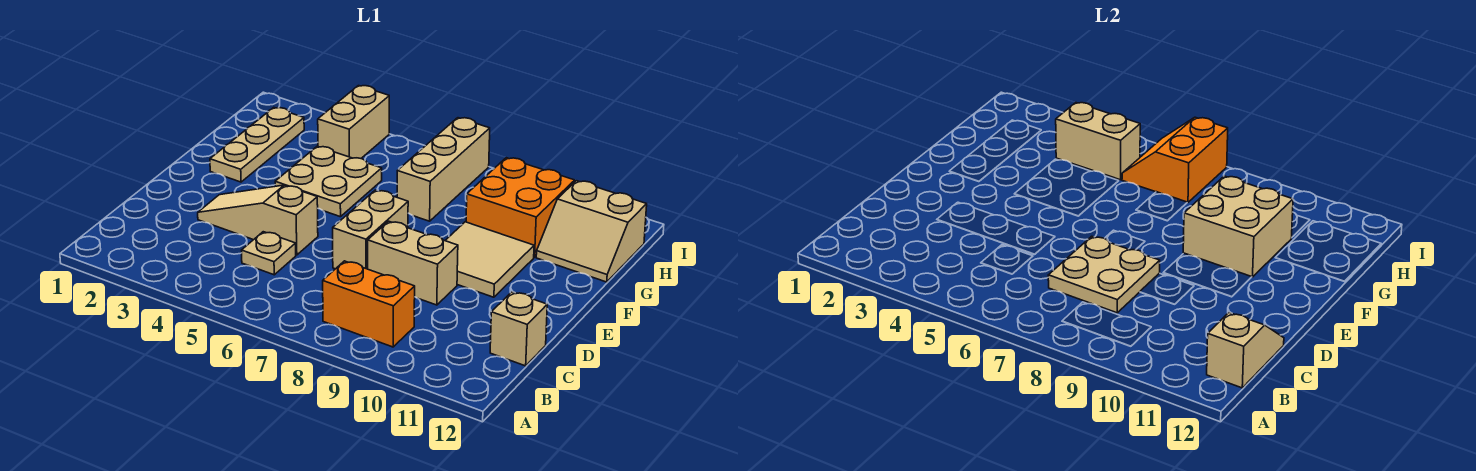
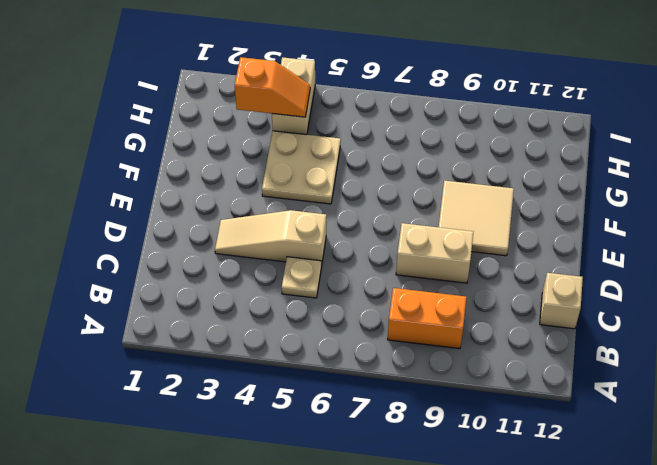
orange slope H3:H4 level 2 top 3 -> tan brick H4:H5 level 2
none -> tan brick D7:E7 level 1
none -> tan plate F2:H2 level 1
none -> tan brick G7:I7 level 1

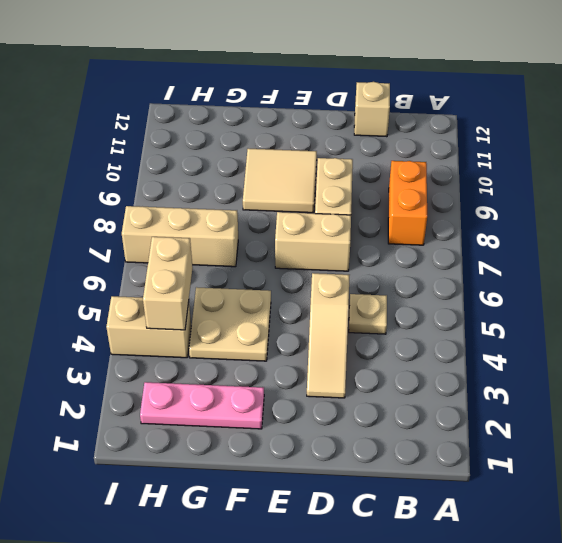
pink plate F2:H2 level 1 -> tan plate F2:H2 level 1
none -> orange brick G9:H10 level 1
none -> tan slope G11:H12 level 1 top H
none -> tan slope B12:C12 level 2 top B

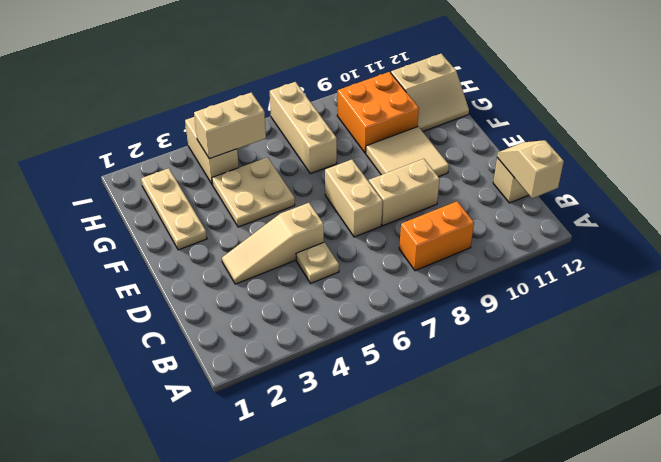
none -> tan plate C7:D8 level 2
none -> tan brick F9:G10 level 2
none -> orange slope H6:I7 level 2 top 7

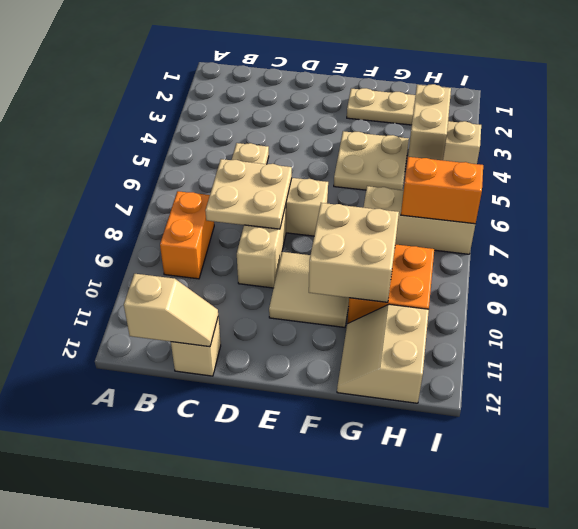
none -> tan slope D3:D5 level 1 top 5

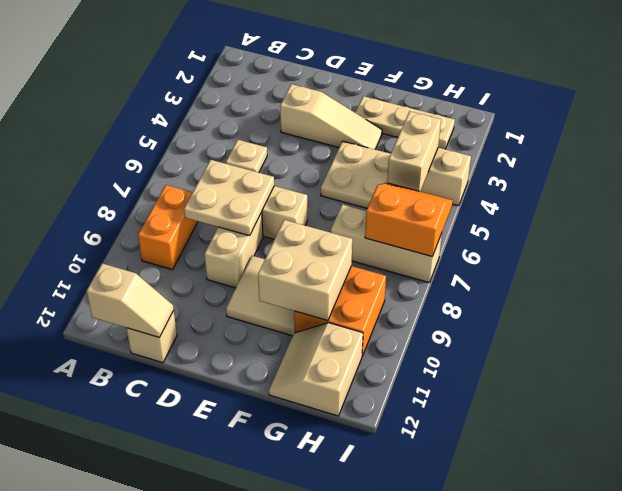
tan slope D3:F3 level 1 top D -> tan slope D3:D5 level 1 top 5

